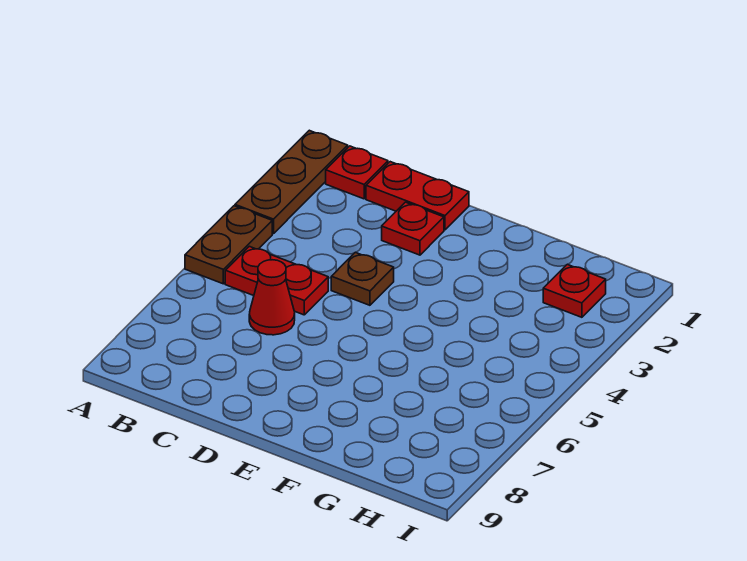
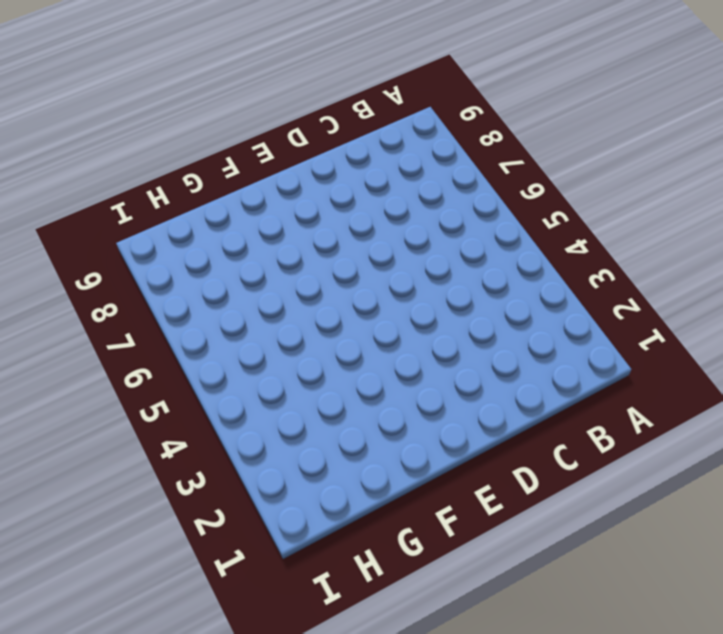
none -> brown plate A1:A3 level 1
none -> brown plate A4:A5 level 1

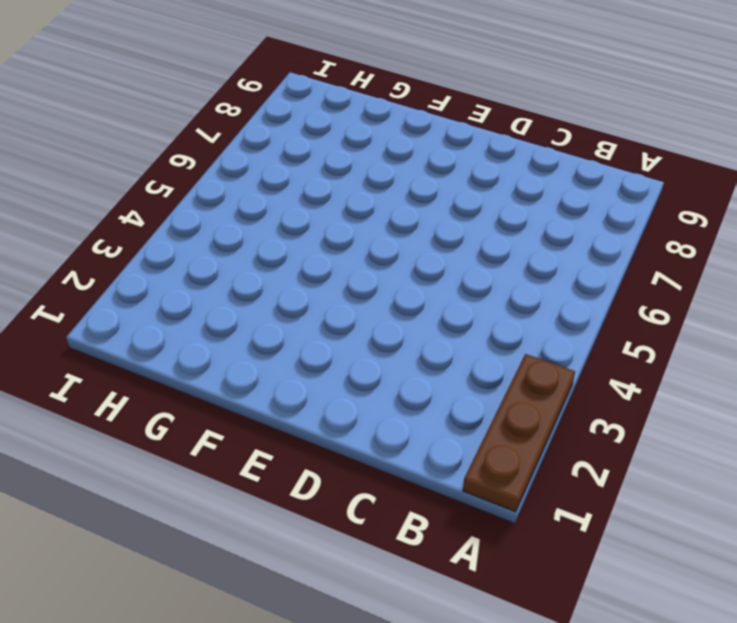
none -> brown plate A4:A5 level 1
none -> red plate B1 level 1

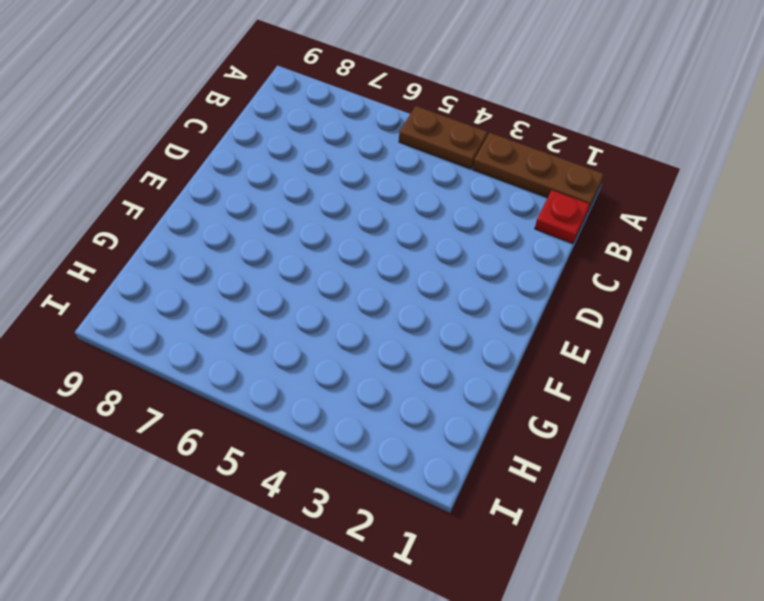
none -> red plate B5:C5 level 1
none -> red plate C1:D1 level 1

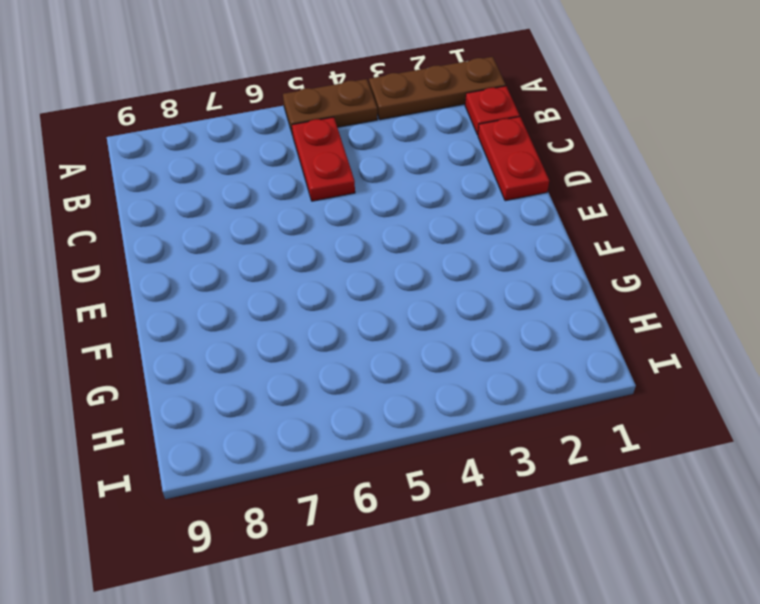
none -> red cone C6 level 1
none -> red plate D2 level 1

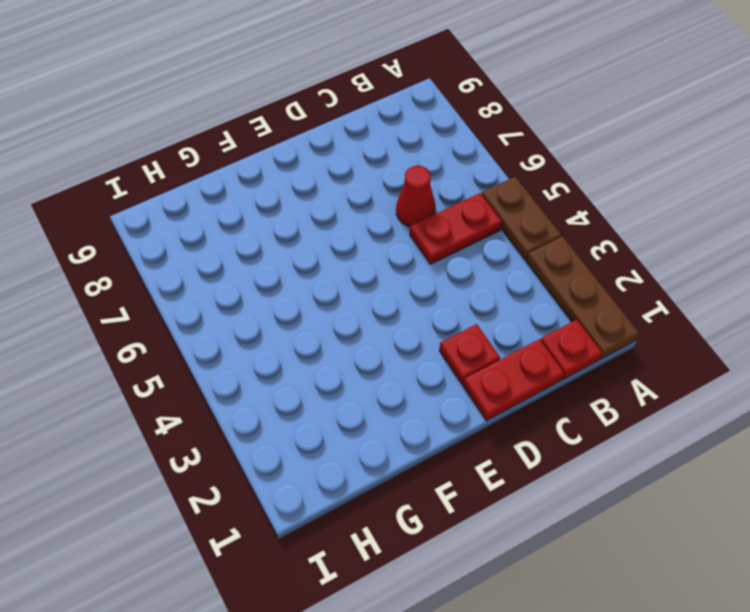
none -> brown plate D4 level 1
none -> red plate H2 level 1

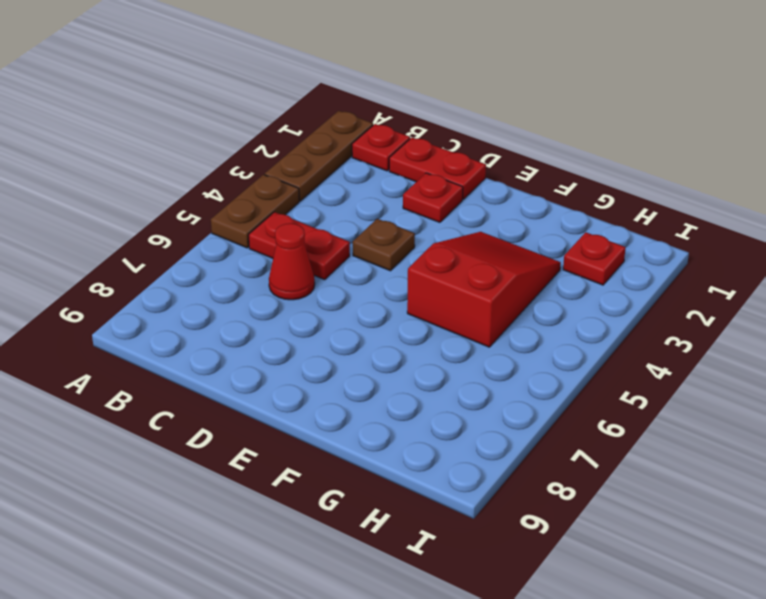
red slope F3:G5 level 1 top 5 -> none

